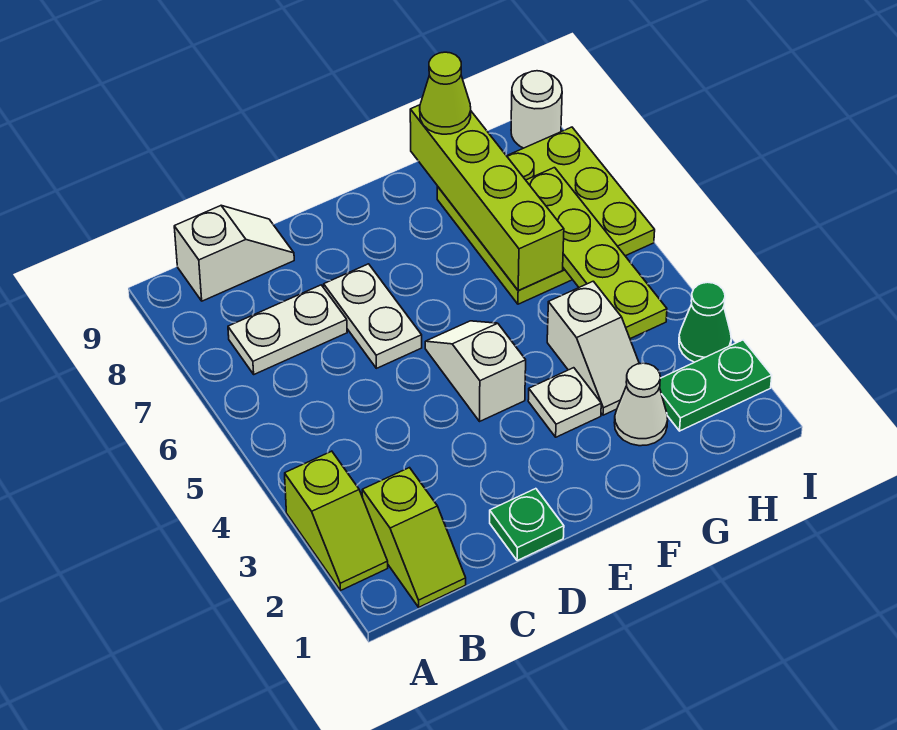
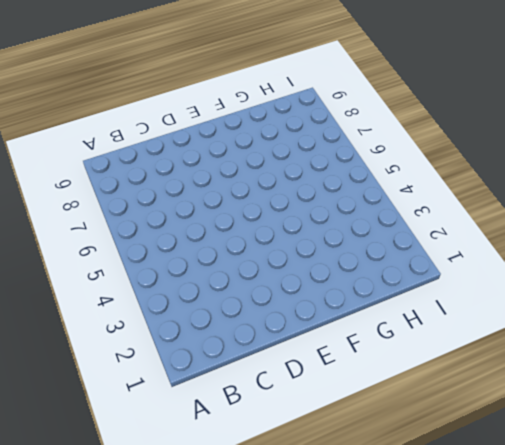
none -> lime slope A2:A3 level 1 top 3
none -> lime slope B1:B2 level 1 top 2
none -> white plate B7:C7 level 1

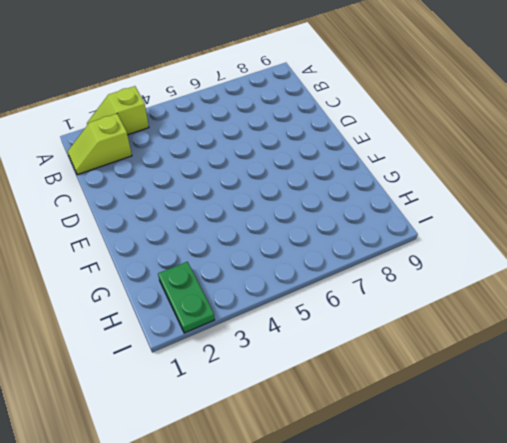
none -> white plate B7:C7 level 1
none -> white slope B9:C9 level 1 top B
none -> green plate D1 level 1

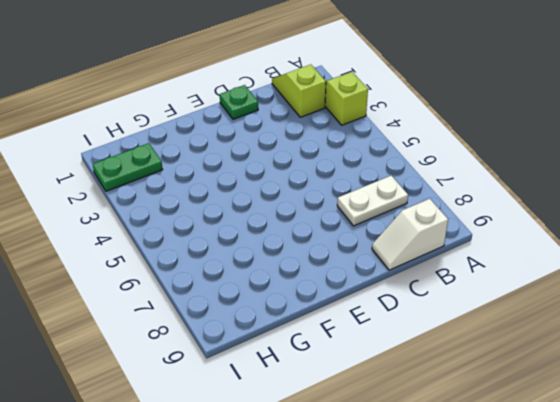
none -> white plate D6:D7 level 1
none -> white slope E4:E5 level 1 top 4
none -> white plate F3 level 1

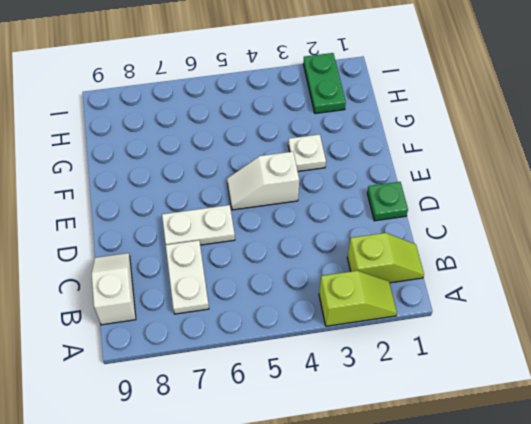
none -> white cone G2 level 1
none -> white slope G3:G4 level 1 top 4
none -> lime plate G6:I8 level 1

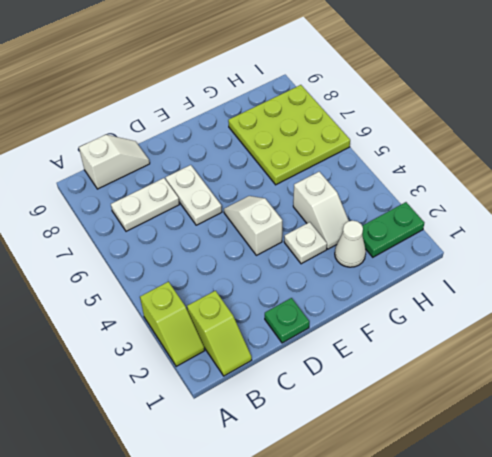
none -> green cone I3 level 1
none -> white round brick I9 level 1
none -> lime brick G6:G9 level 2

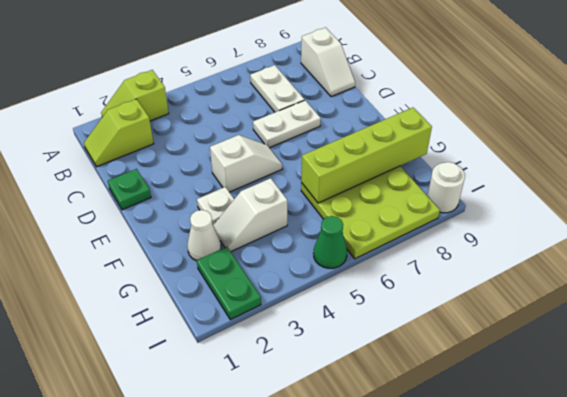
green cone I5 level 1 -> green cone I3 level 1
none -> lime plate H4:H7 level 2
none -> lime cone G9 level 3

